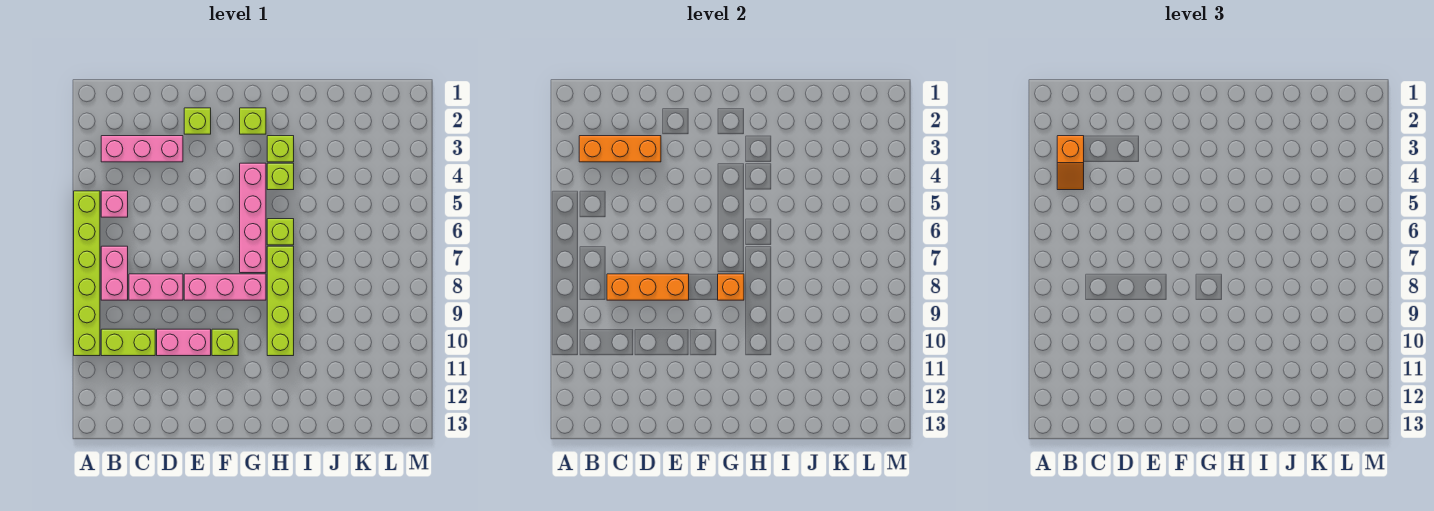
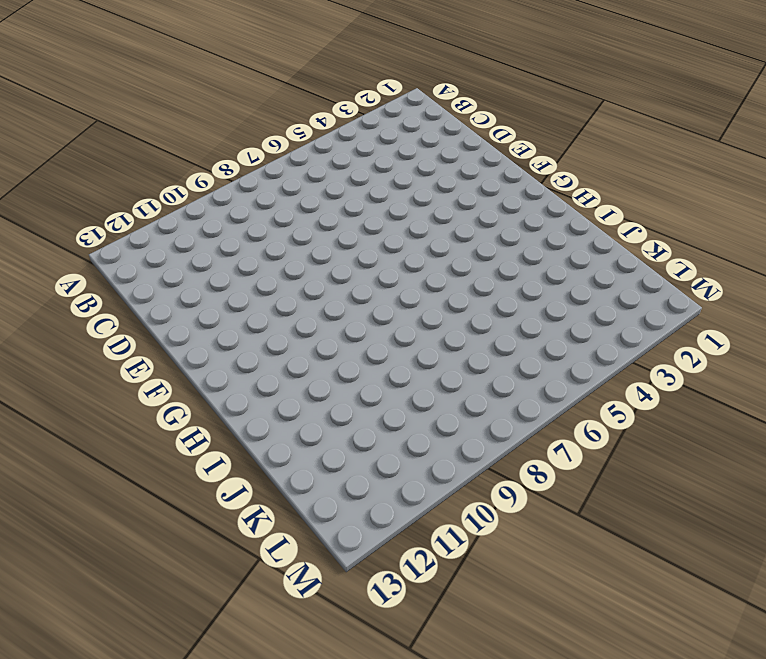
none -> lime brick A5:A10 level 1
none -> pink brick B3:D3 level 1
none -> pink brick B5 level 1

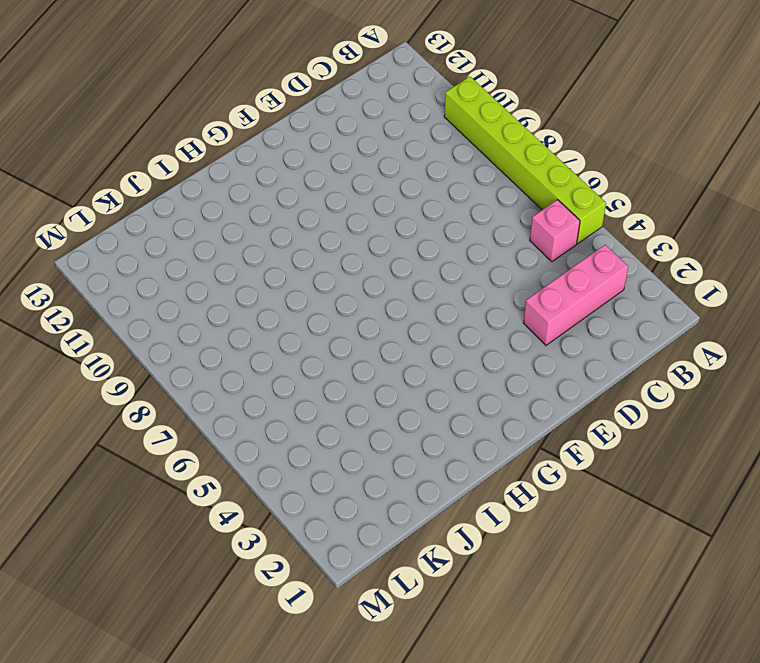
none -> pink brick B7:B8 level 1
none -> lime brick B10:C10 level 1
none -> pink brick C8:D8 level 1

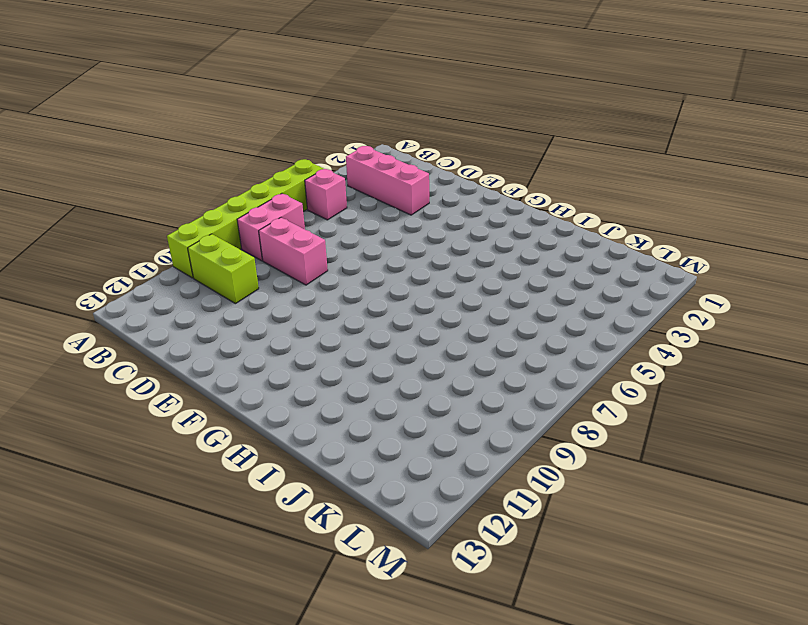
none -> pink brick D10:E10 level 1
none -> lime brick E2 level 1
none -> pink brick E8:G8 level 1

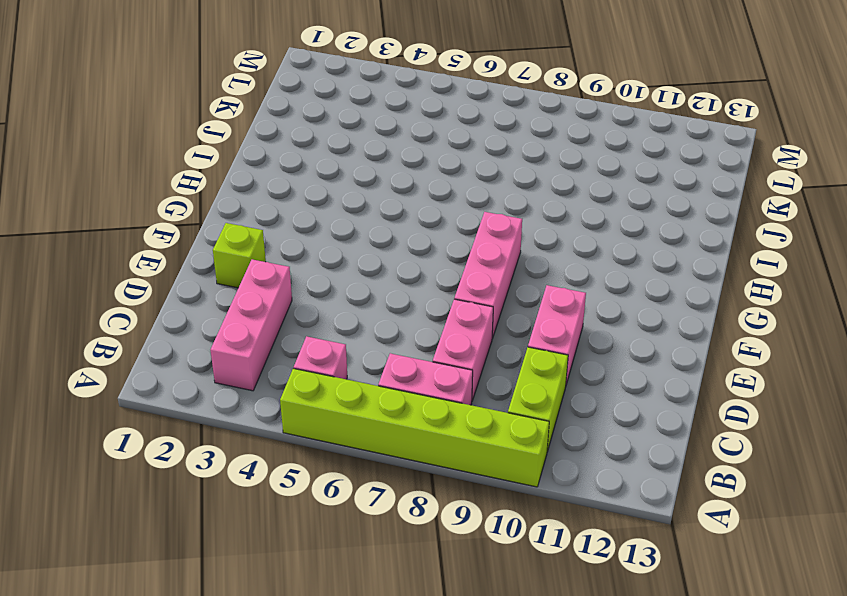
none -> lime brick F10 level 1
none -> lime brick G2 level 1
none -> pink brick G4:G7 level 1

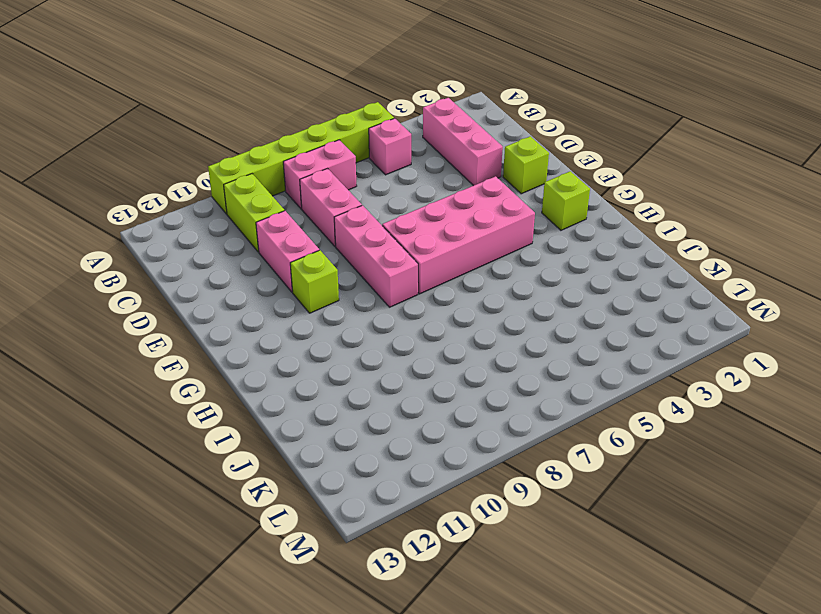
pink brick F4:G7 level 1 -> pink brick G4:G7 level 1
none -> lime brick H3 level 1
none -> lime brick H4 level 1
none -> lime brick H6 level 1

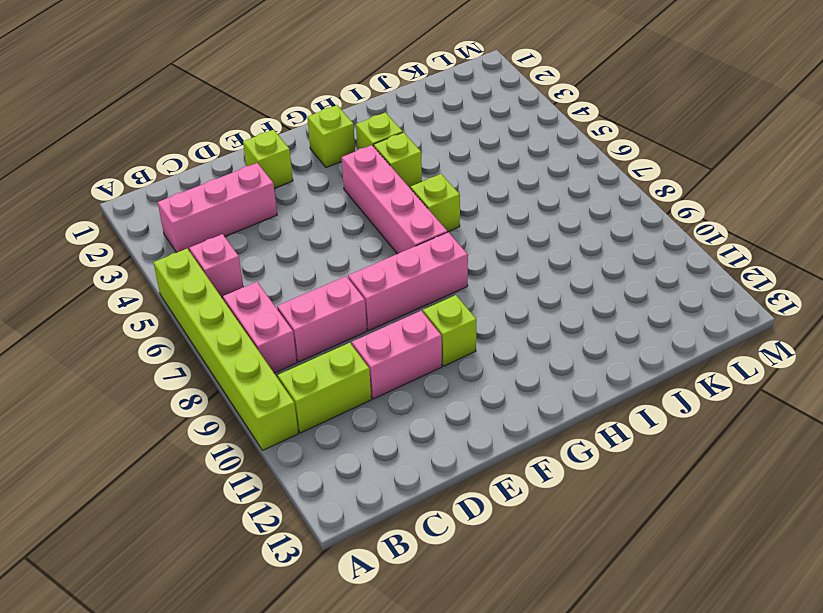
none -> lime brick H7:H10 level 1
none -> orange brick B3:D3 level 2
none -> orange brick C8:E8 level 2

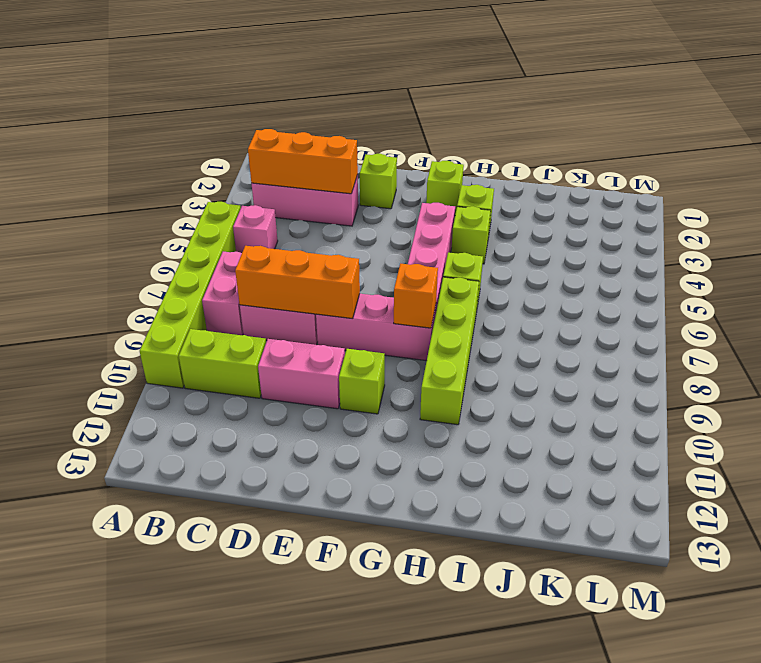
none -> orange slope B3:B4 level 3 top 3

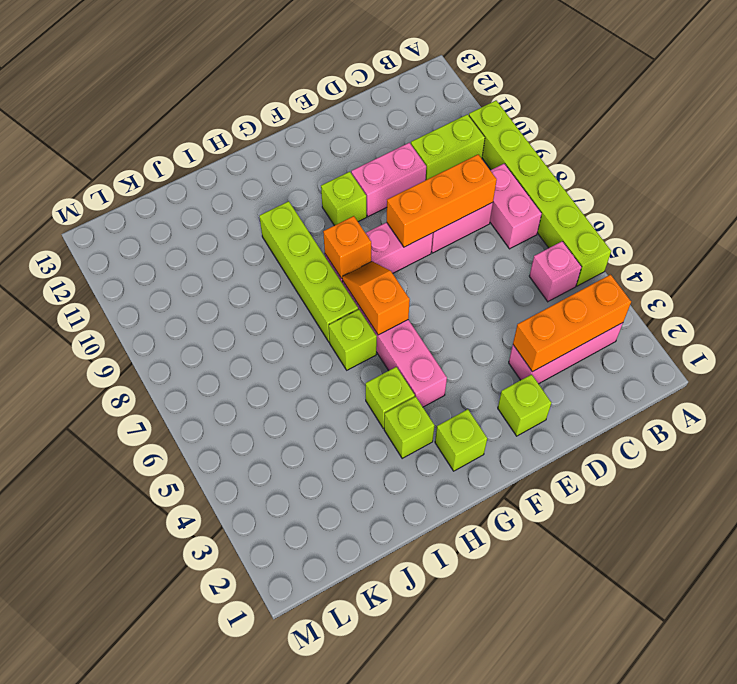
orange slope G6:G7 level 2 top 6 -> orange slope B3:B4 level 3 top 3

